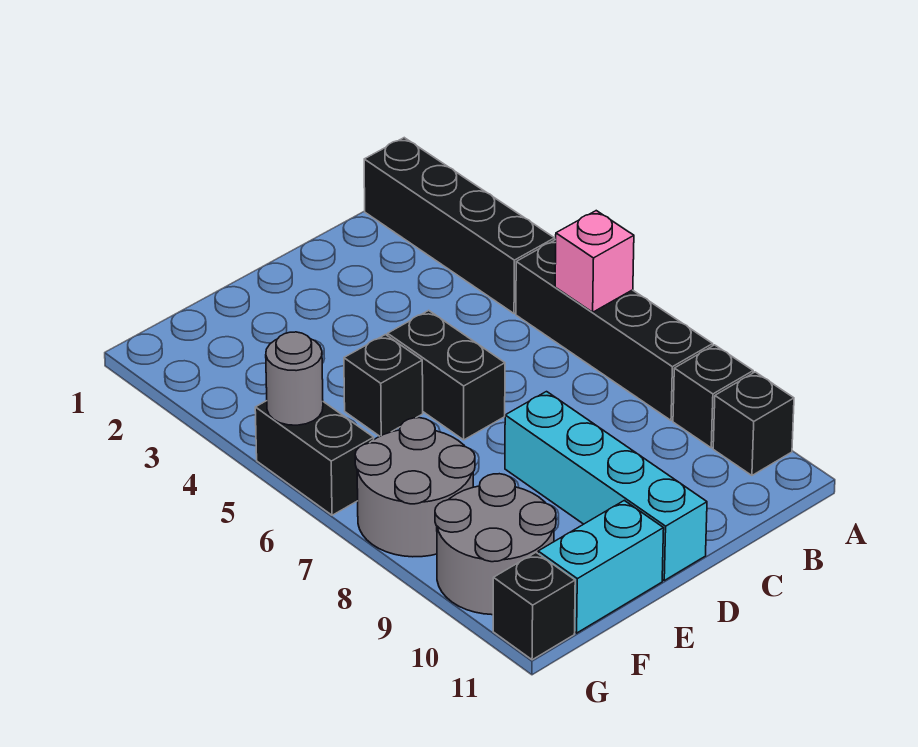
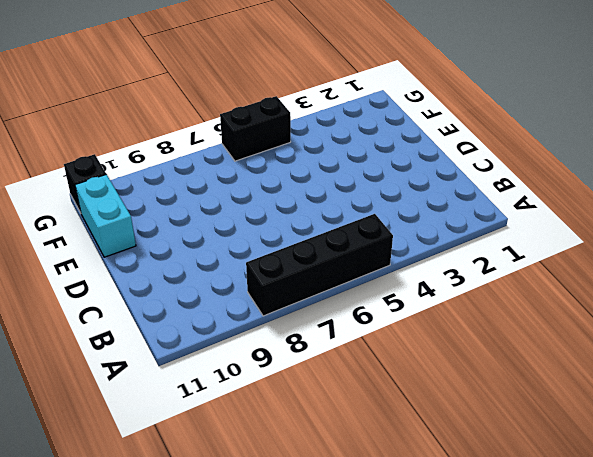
none -> black brick A1:A4 level 1
none -> black brick A9 level 1
none -> black brick A10 level 1

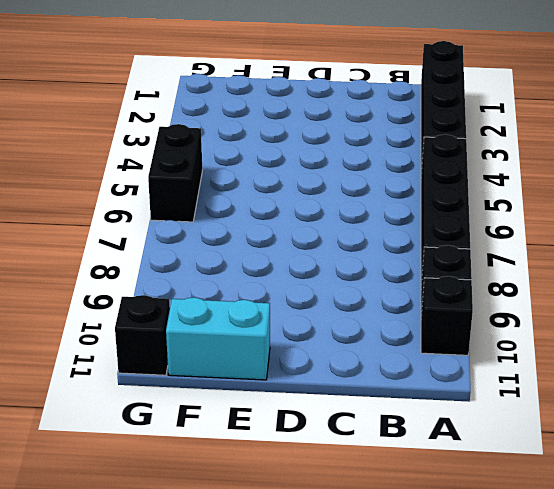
none -> black brick D5:D6 level 1
none -> cyan brick D8:D11 level 1
none -> black brick E5 level 1

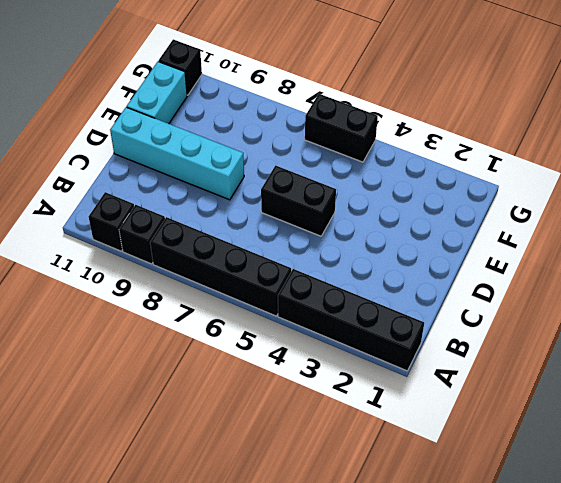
none -> black brick E5 level 1
none -> grey round brick F7:G8 level 1
none -> grey round brick F9:G10 level 1

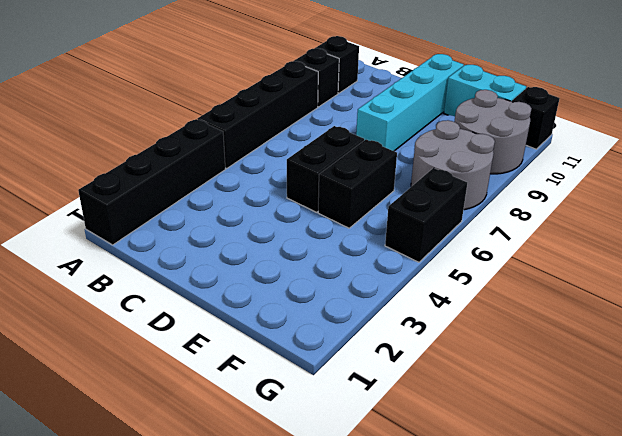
black brick E5:E6 level 1 -> black brick E5 level 1
none -> pink brick A6 level 2
none -> grey round brick G5 level 2

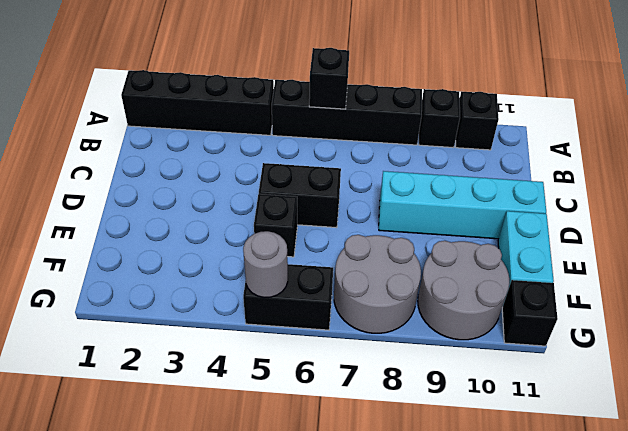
black brick A6 level 2 -> pink brick A6 level 2

